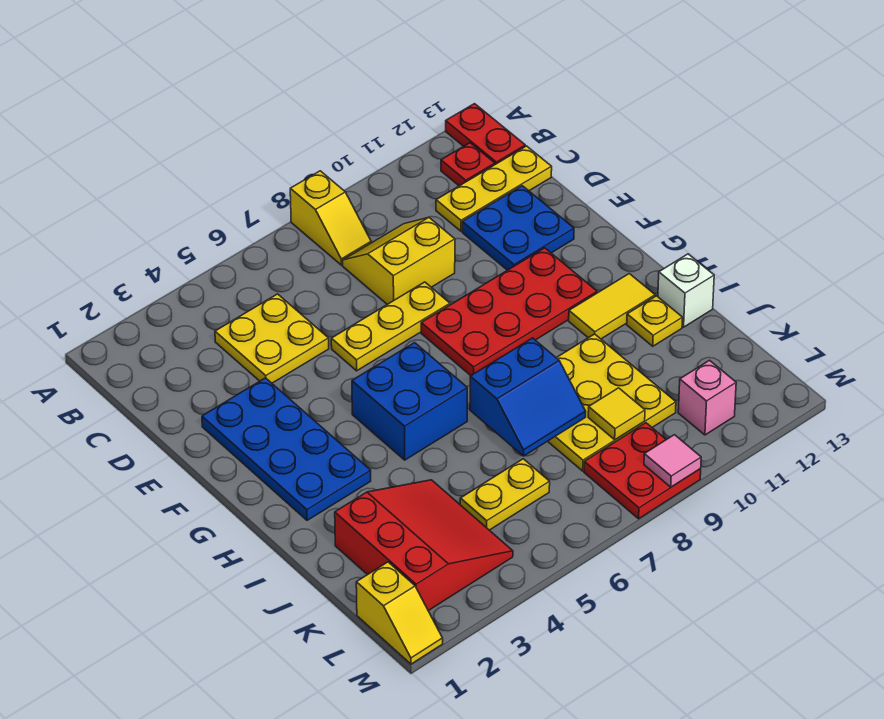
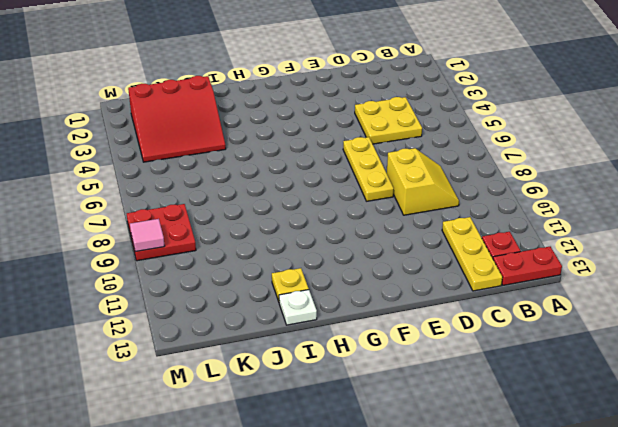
white plate I13 level 1 -> white brick I13 level 1
none -> yellow slope A8:B8 level 1 top A
none -> blue plate D11:E12 level 1
none -> blue plate E2:H3 level 1

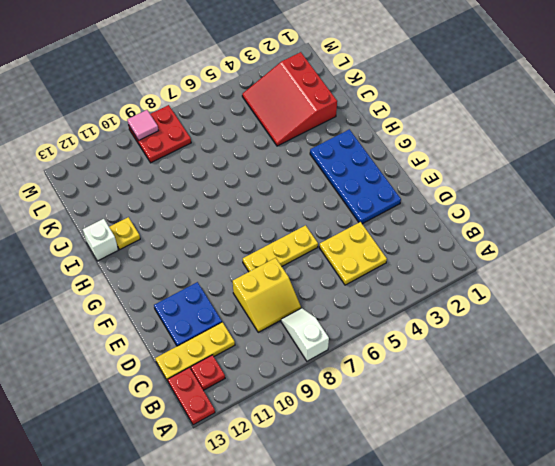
white slope A8:B8 level 1 top A -> yellow slope A8:B8 level 1 top A
none -> red plate F8:G11 level 1
none -> blue brick G5:H6 level 1
none -> yellow tile H11:H12 level 1

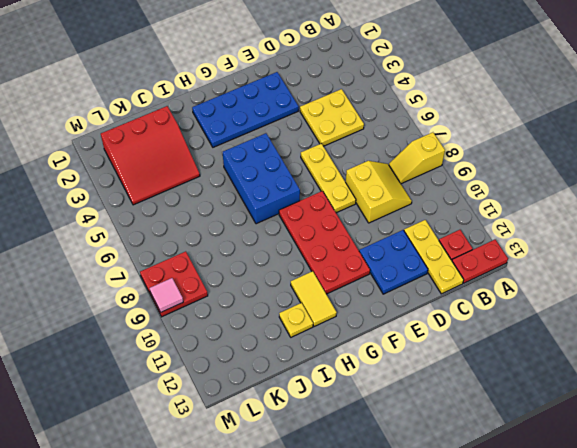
blue brick G5:H7 level 1 -> blue brick G5:H6 level 1
none -> yellow plate I8:K10 level 1
none -> white brick I13 level 1
none -> yellow plate K5:K6 level 1

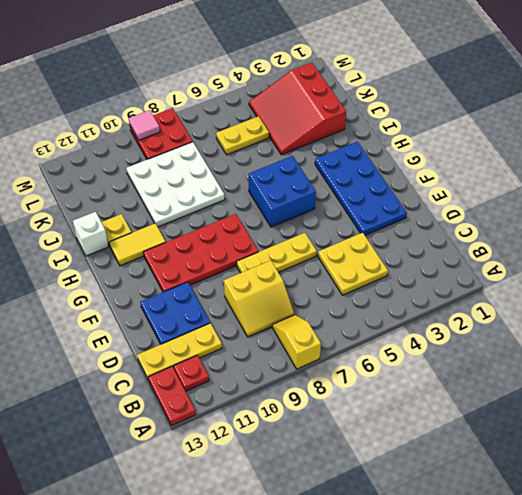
white plate I8:K10 level 1 -> yellow plate I8:K10 level 1
none -> yellow slope L1:M1 level 1 top L
none -> pink brick L11 level 1
none -> blue slope I7:J8 level 2 top I

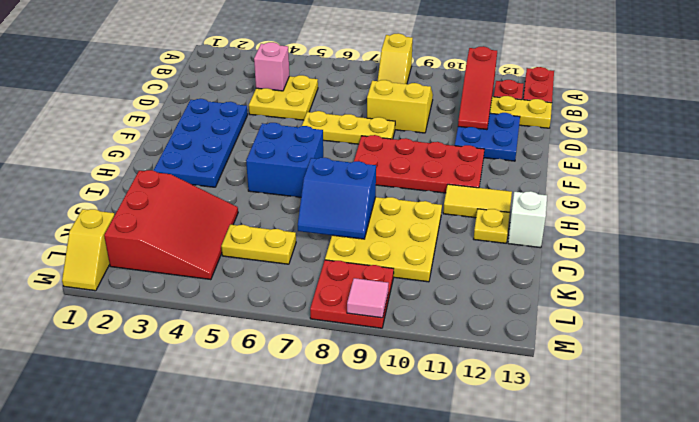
red slope B11:D11 level 2 top B -> none
pink brick C4 level 2 -> pink brick L11 level 1
none -> yellow tile K9 level 2

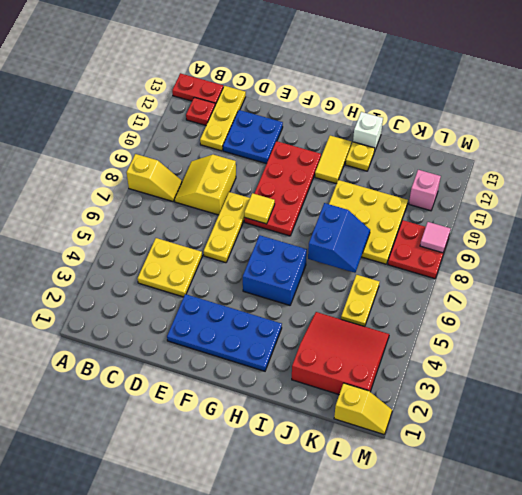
yellow tile F8 level 2 -> yellow tile K9 level 2

